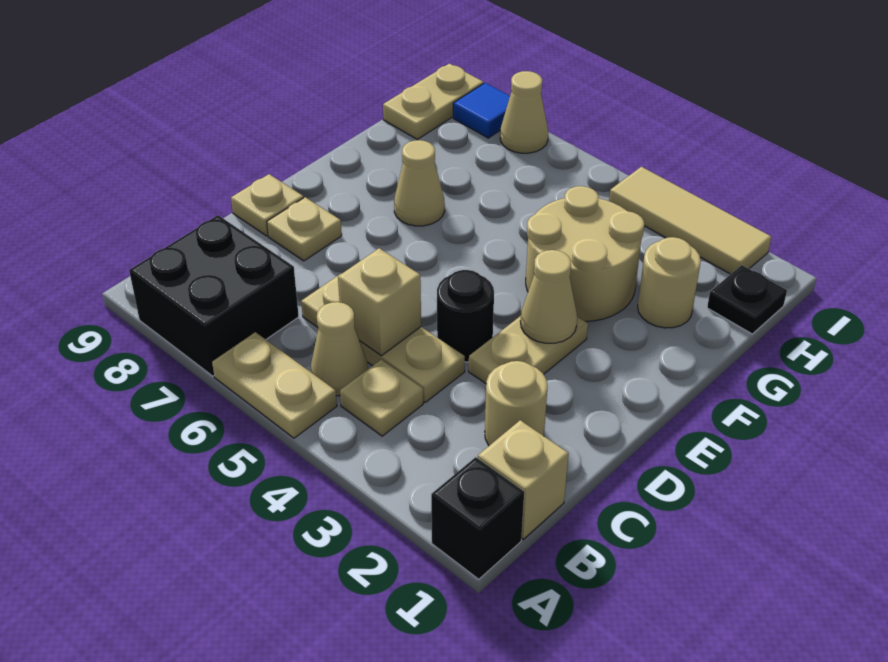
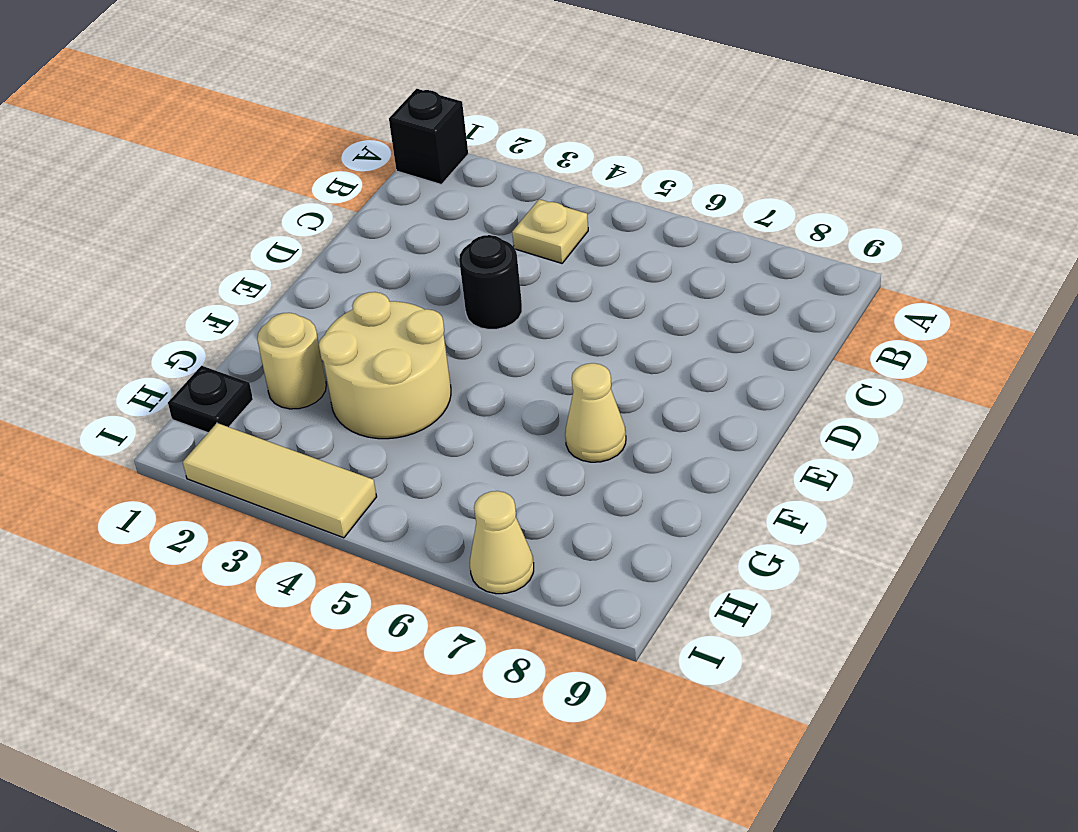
none -> tan plate A5:A6 level 1
none -> black brick A7:B8 level 1
none -> tan brick B1 level 1

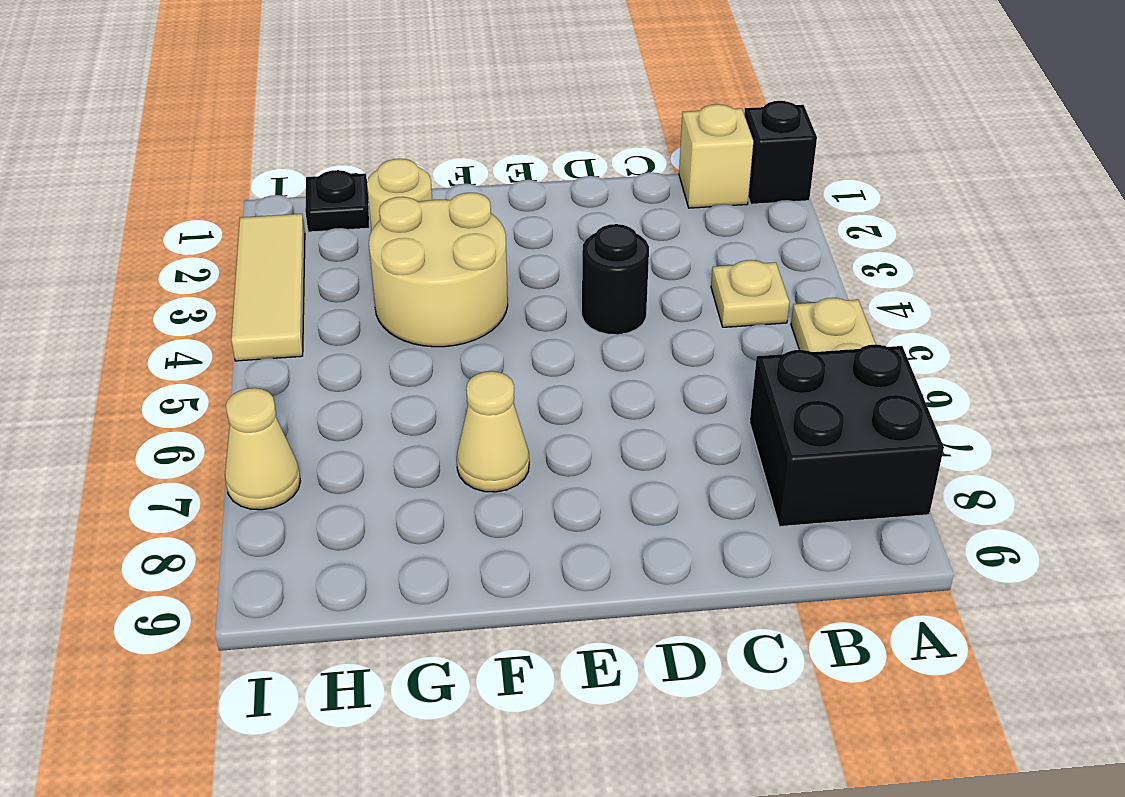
none -> tan cone B5 level 1
none -> tan round brick C2 level 1
none -> tan plate C4:C6 level 1

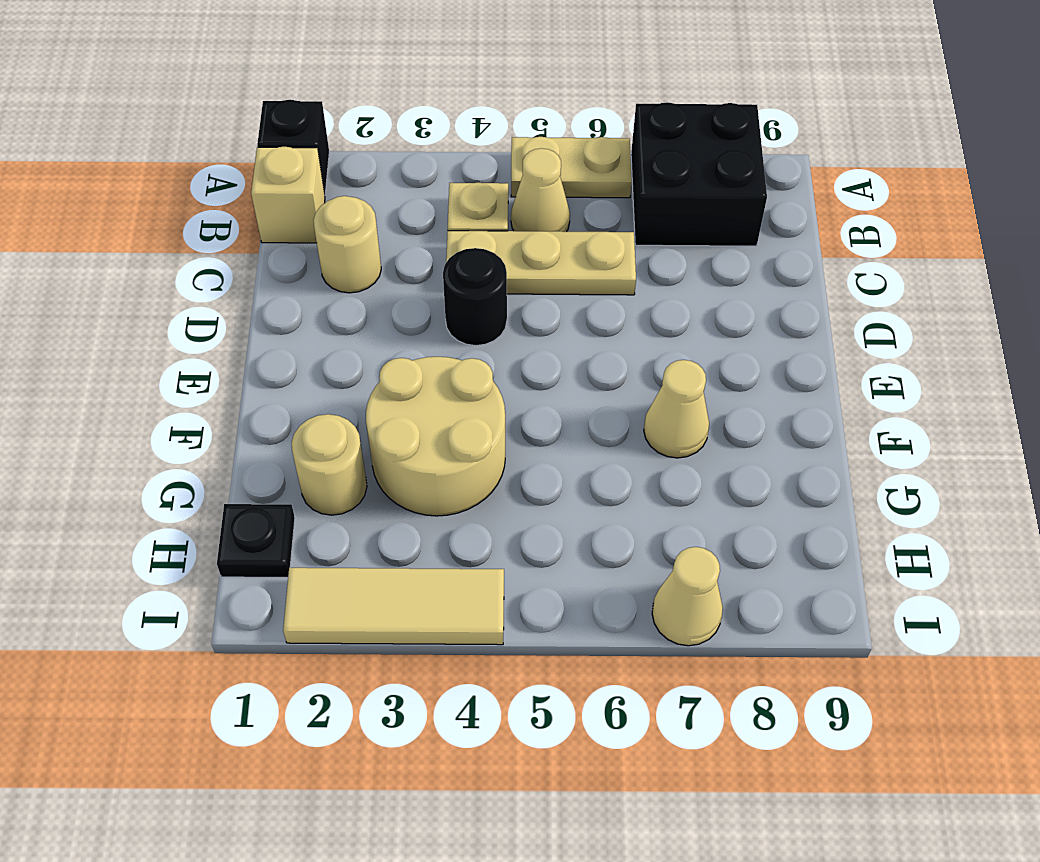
none -> tan plate D3:E3 level 1
none -> tan plate D8 level 1
none -> tan plate D9 level 1

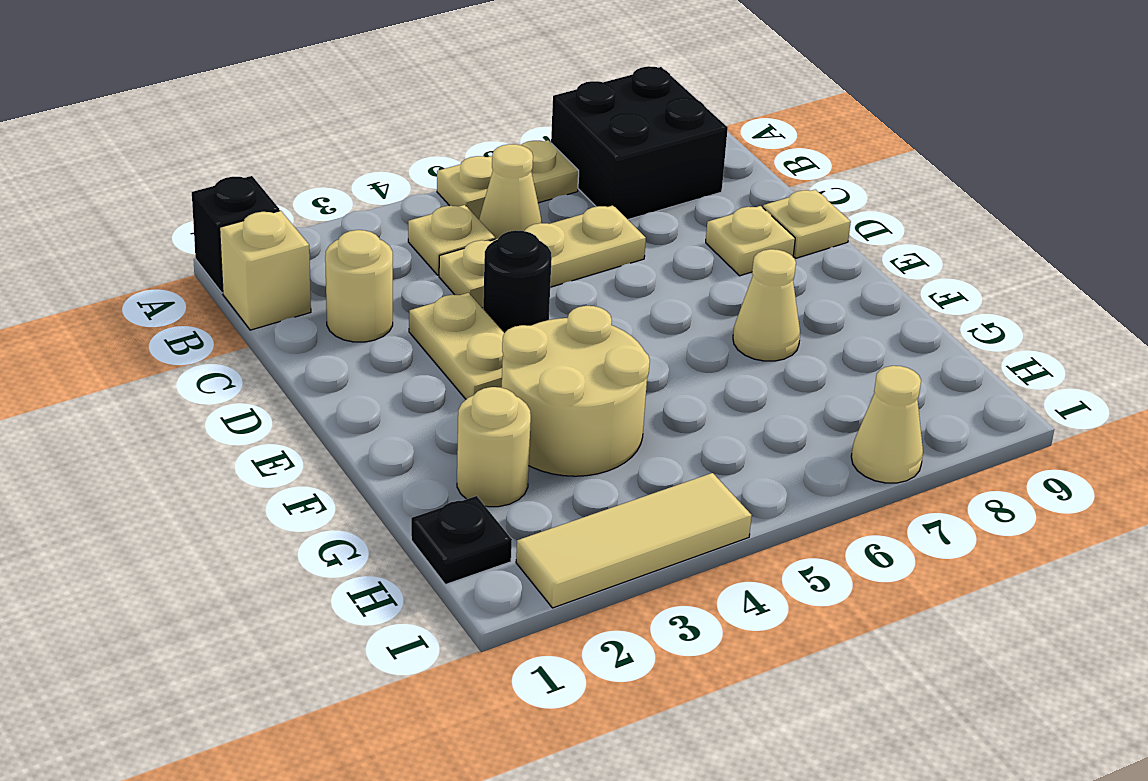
none -> tan plate H9:I9 level 1
none -> blue tile I8 level 1
none -> tan brick C5 level 2

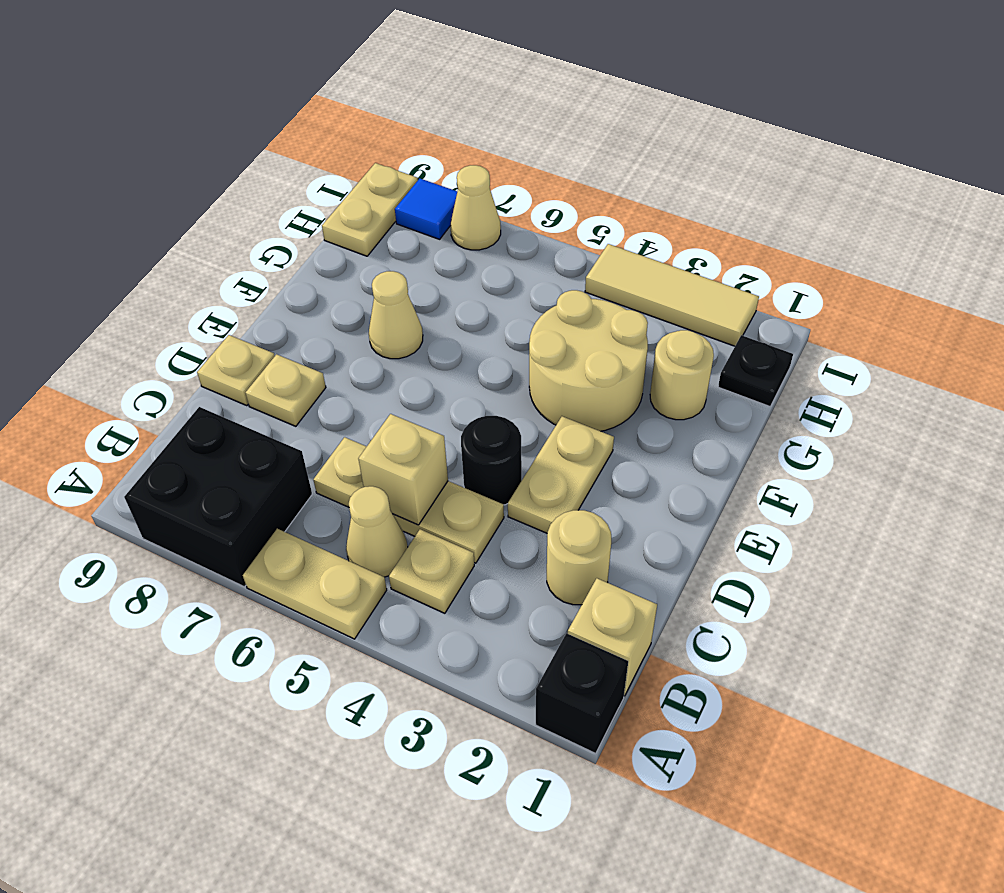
none -> tan cone E3 level 2

